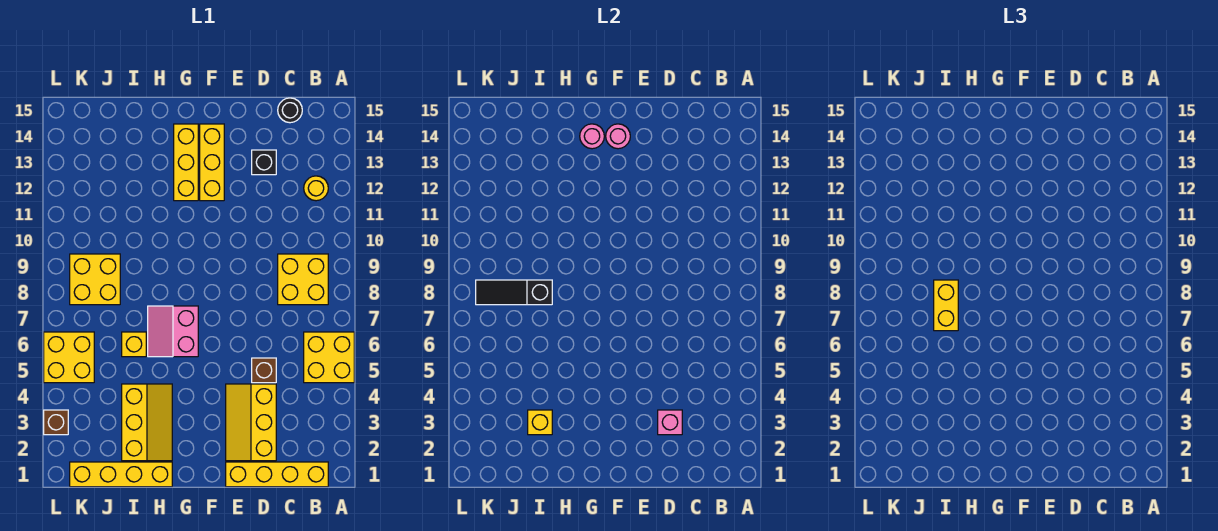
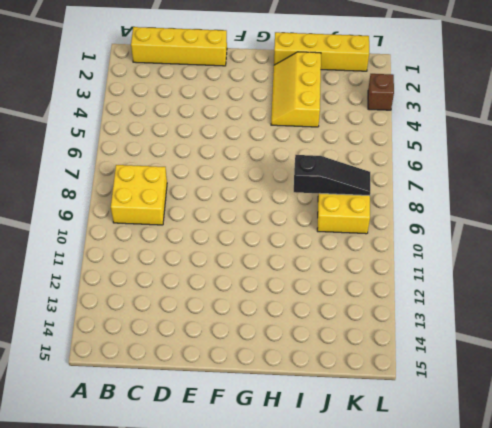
none -> yellow brick A5:B6 level 1
none -> yellow round brick B12 level 1
none -> black round brick C15 level 1

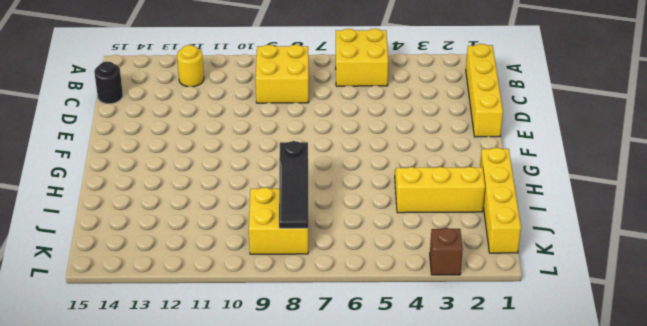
none -> yellow slope D2:E4 level 1 top D
none -> brown brick D5 level 1
none -> black brick D13 level 1

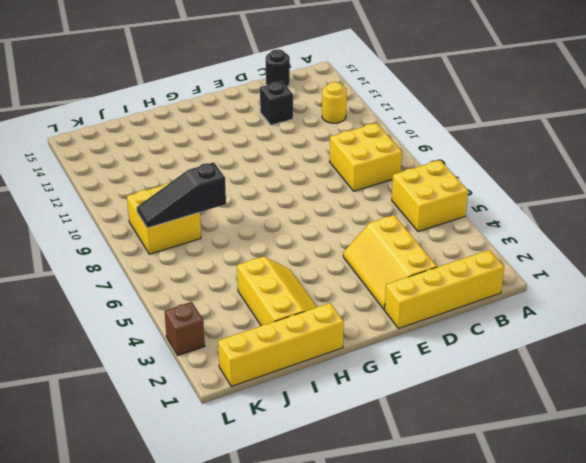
none -> brown brick D5 level 1
none -> yellow brick F12:F14 level 1
none -> pink slope G6:H7 level 1 top G

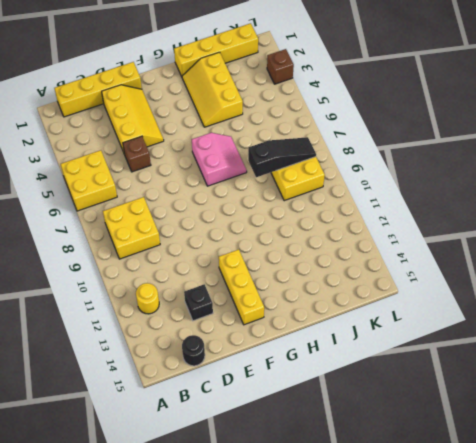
none -> yellow brick G12:G14 level 1
none -> yellow brick I6 level 1
none -> yellow brick K5:L6 level 1

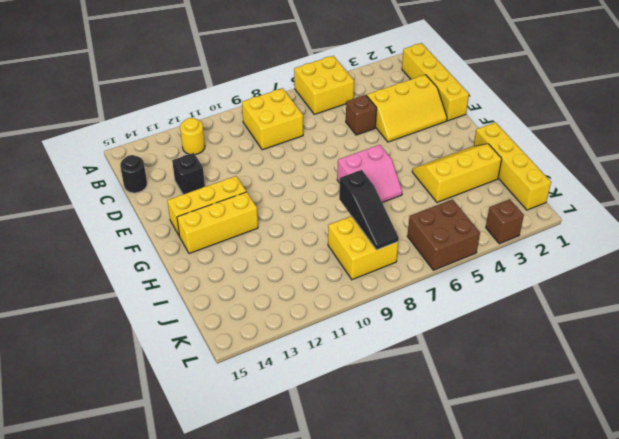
brown brick K5:L6 level 1 -> yellow brick K5:L6 level 1
none -> yellow brick I6 level 1
none -> pink brick D3 level 2
none -> pink round brick F14 level 2

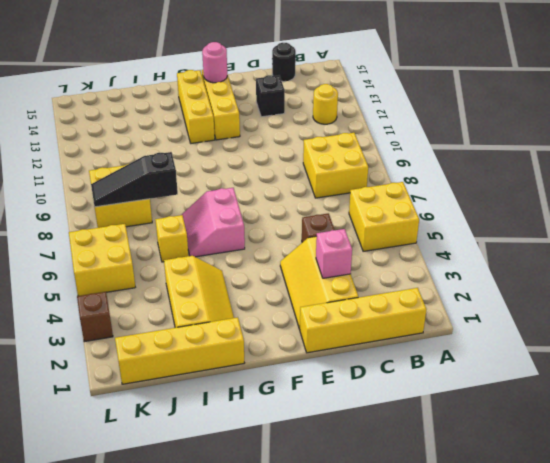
none -> pink round brick G14 level 2
none -> yellow brick I3 level 2
none -> yellow brick I7:I8 level 3

